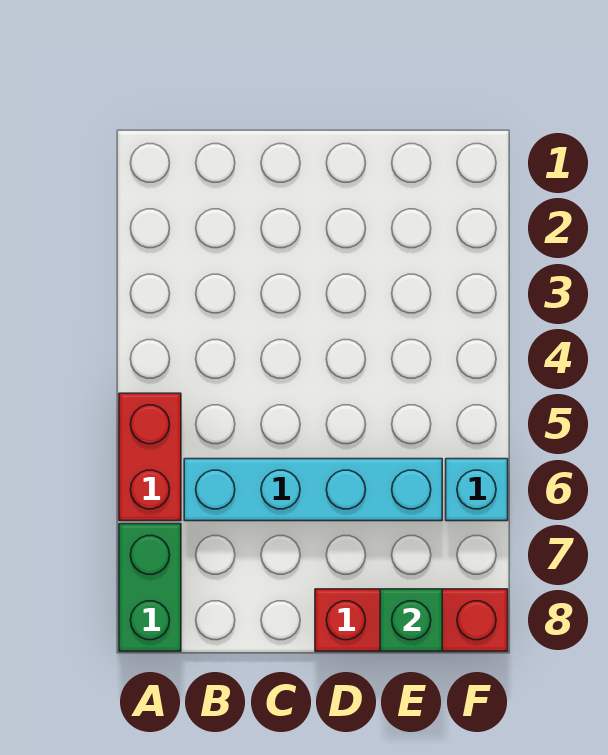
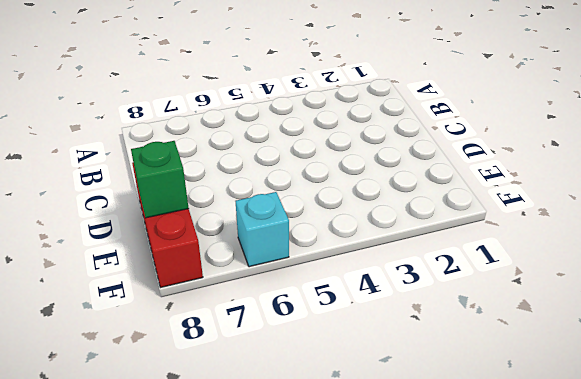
none -> red brick A5:A6 level 1
none -> green brick A7:A8 level 1

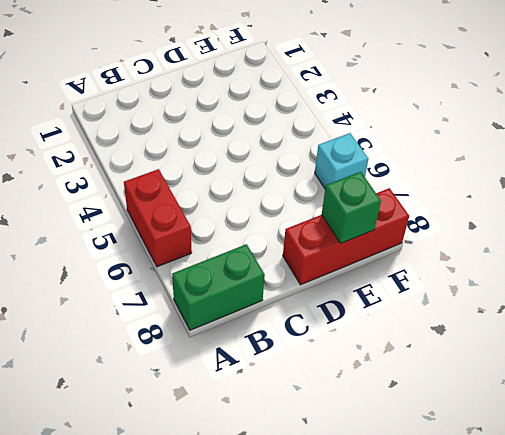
green brick A8:B8 level 1 -> green brick A7:A8 level 1
none -> cyan brick B6:E6 level 1

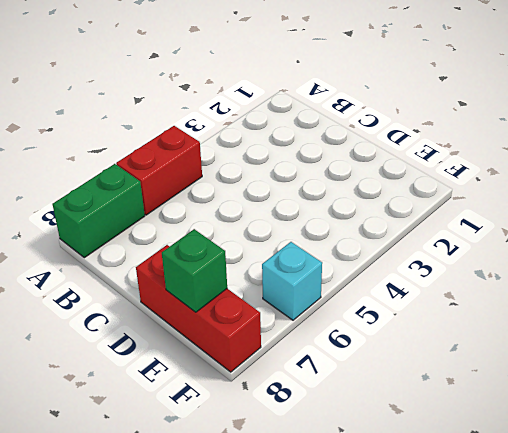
none -> cyan brick B6:E6 level 1

